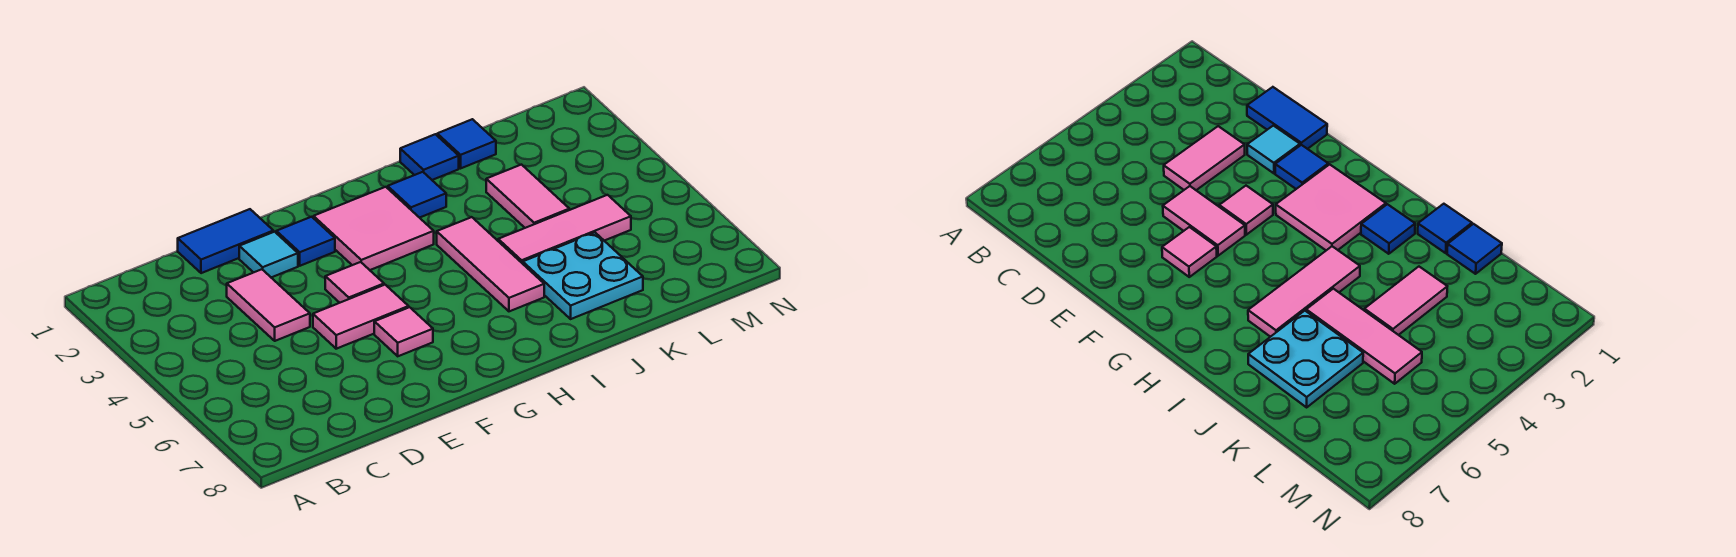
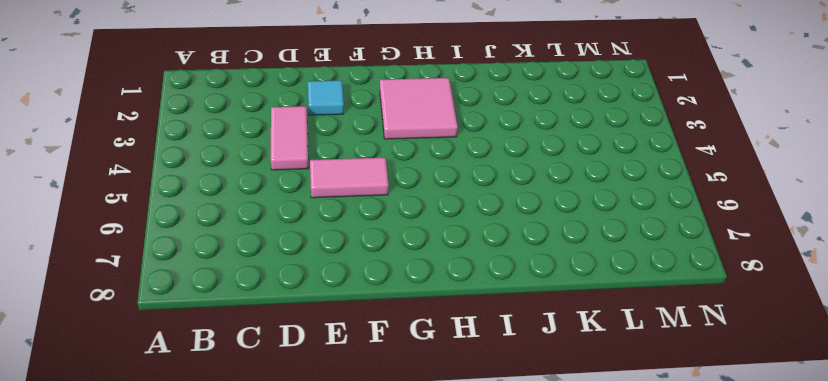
none -> blue tile D1:E1 level 1
none -> blue tile F2 level 1
none -> pink tile F4 level 1

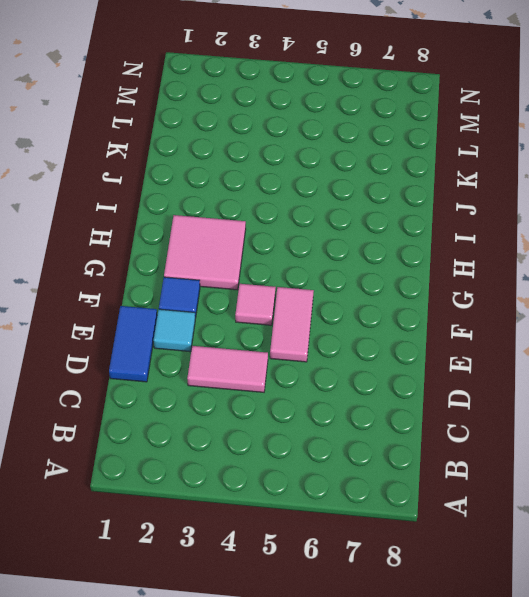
none -> pink tile F6 level 1
none -> blue tile I2 level 1
none -> pink tile I4:I6 level 1

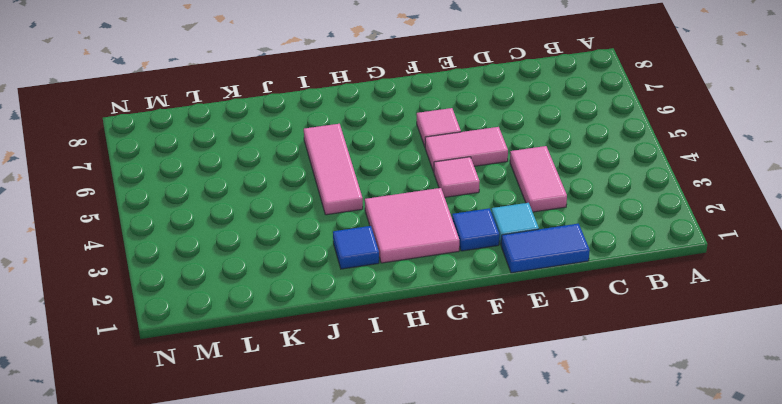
none -> blue tile J1 level 1
none -> pink tile J5:L5 level 1
none -> cyan plate J6:K7 level 1

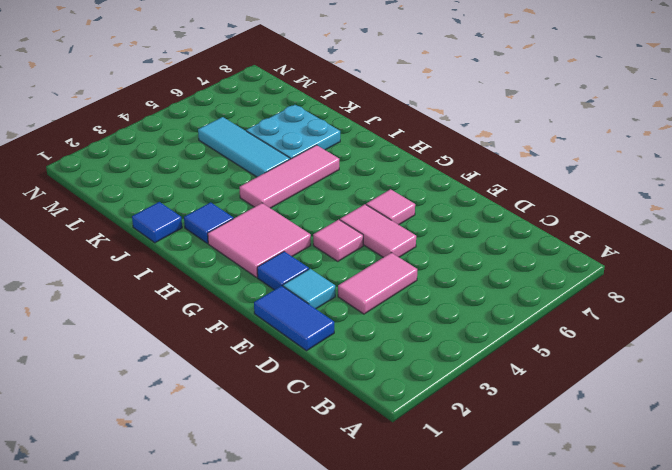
cyan tile J5:L5 level 1 -> pink tile J5:L5 level 1
none -> blue tile K1 level 1
none -> pink tile K3:K4 level 1

